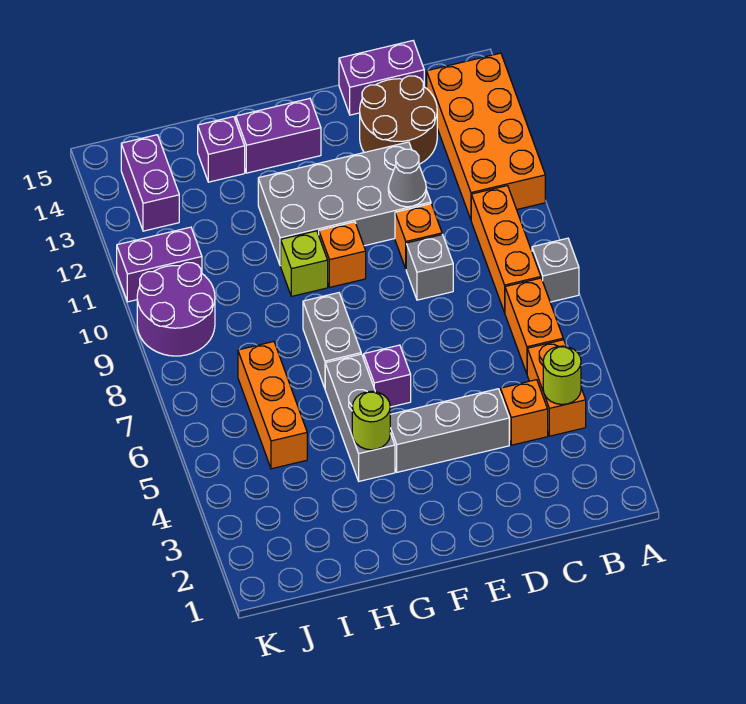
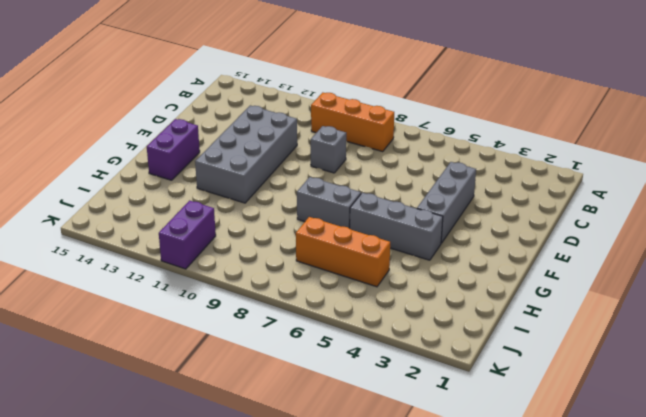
none -> grey brick A8 level 1
none -> orange brick A11:B14 level 1
none -> orange brick B4:B5 level 1

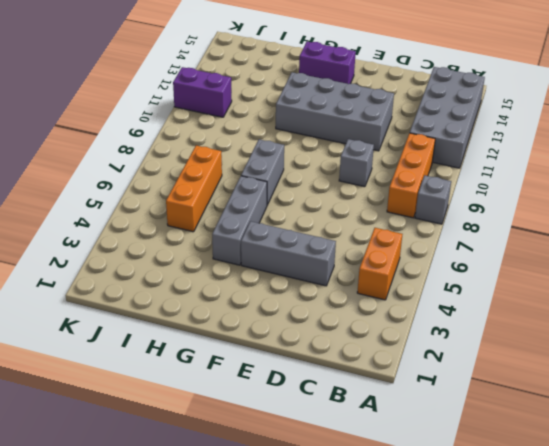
grey brick A11:B14 level 1 -> orange brick A11:B14 level 1
none -> orange brick B6:B7 level 1
none -> orange brick C4 level 1
none -> brown round brick C13:D14 level 1

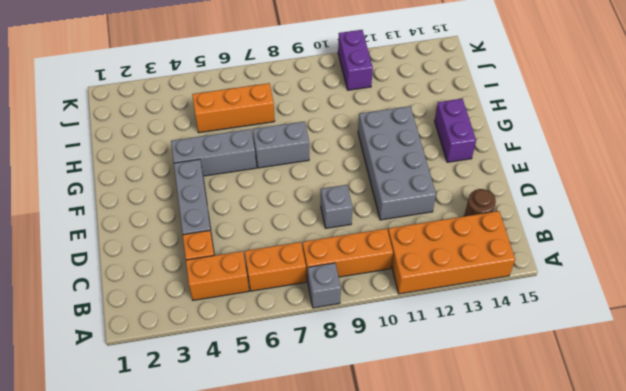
brown round brick C14 level 1 -> brown round brick C13:D14 level 1
none -> purple brick C15:D15 level 1
none -> orange brick D10 level 1
none -> purple brick F6 level 1

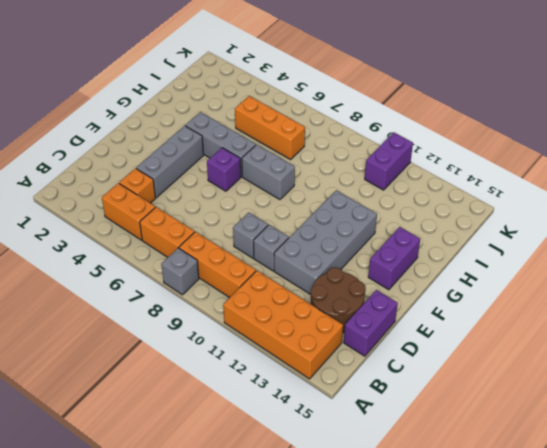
grey brick D10 level 1 -> orange brick D10 level 1
none -> orange brick F10 level 1
none -> lime brick G10 level 1
none -> purple brick H14 level 1

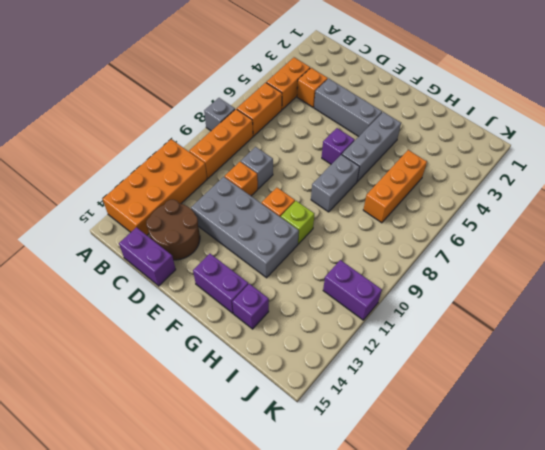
none -> purple round brick J9:K10 level 1
none -> purple brick J13:J14 level 1
none -> lime round brick B4 level 2

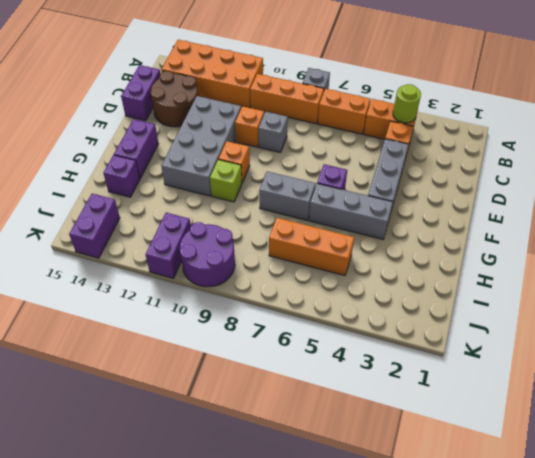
purple brick J14:K14 level 1 -> purple brick J13:J14 level 1
none -> grey cone D11 level 2
none -> lime round brick G4 level 2

